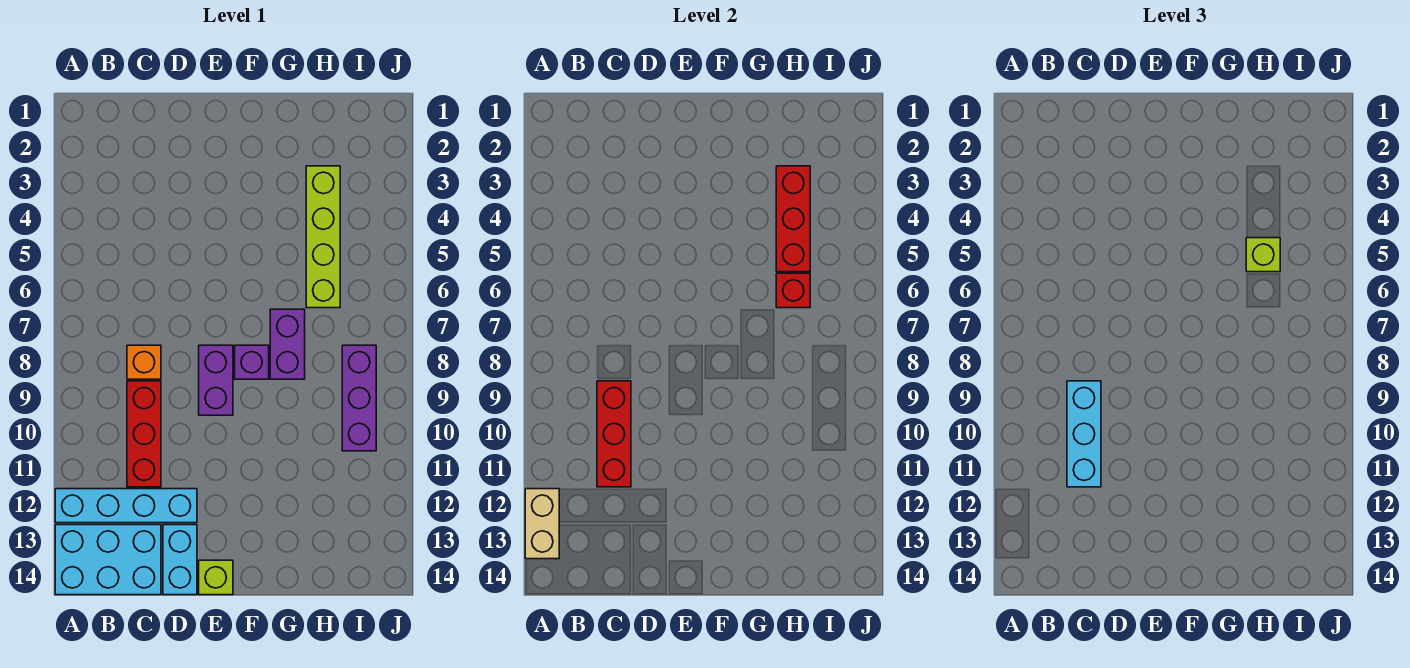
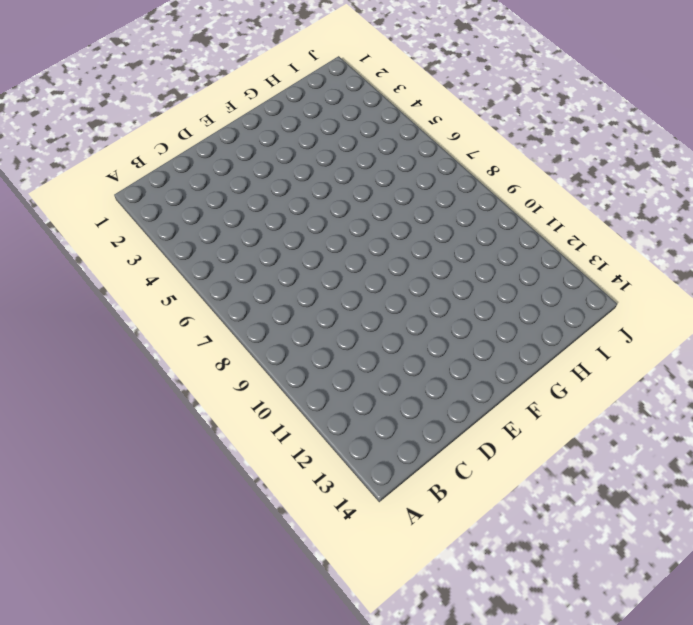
none -> cyan brick A12:D12 level 1
none -> cyan brick A13:C14 level 1
none -> orange brick C8 level 1

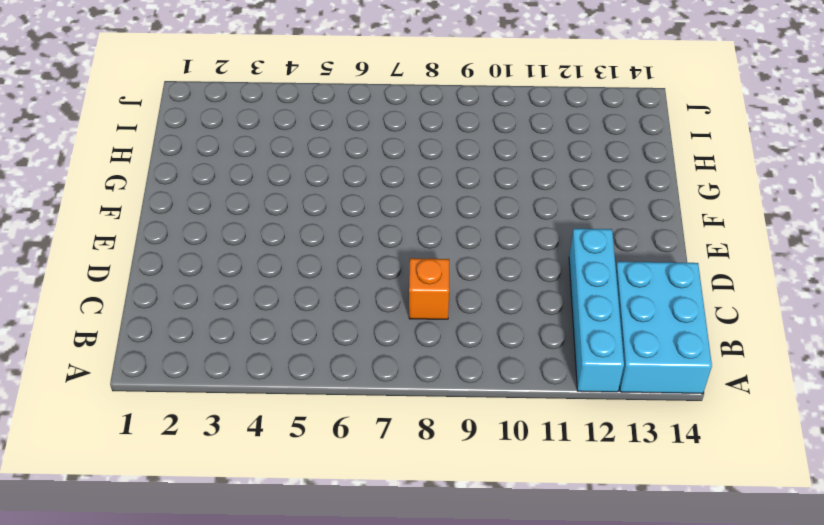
none -> red brick C9:C11 level 1
none -> cyan brick D13:D14 level 1
none -> purple brick E8:E9 level 1

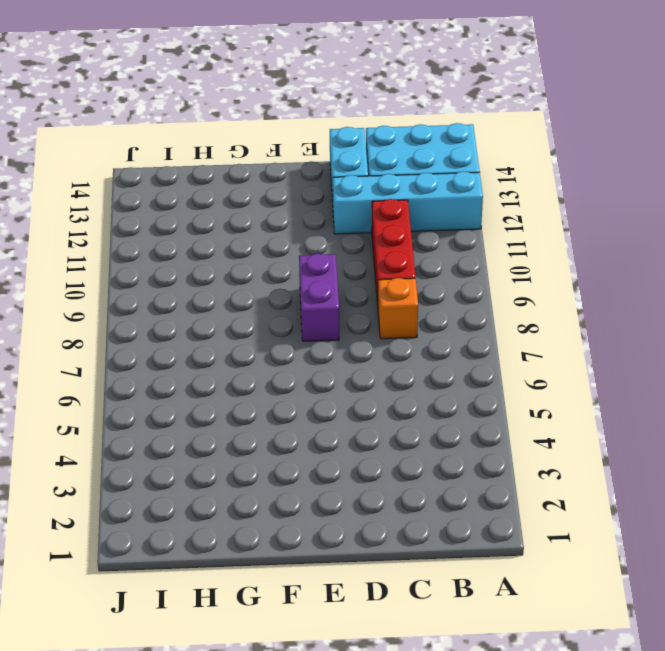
none -> lime brick E14 level 1
none -> purple brick F8 level 1
none -> purple brick G7:G8 level 1

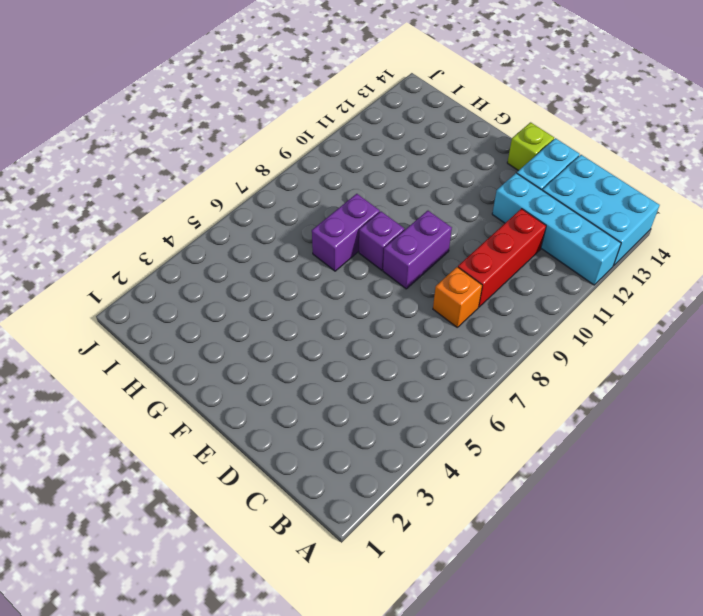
none -> lime brick H3:H6 level 1
none -> purple brick I8:I10 level 1
none -> tan brick A12:A13 level 2

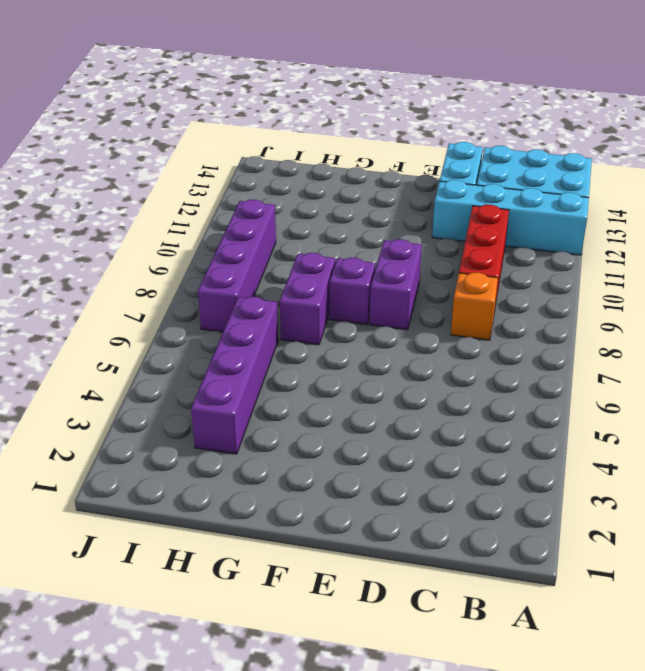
purple brick H3:H6 level 1 -> lime brick H3:H6 level 1
purple brick I7:I10 level 1 -> purple brick I8:I10 level 1
none -> lime brick E14 level 1
none -> tan brick A12:A13 level 2
none -> red brick C9:C11 level 2

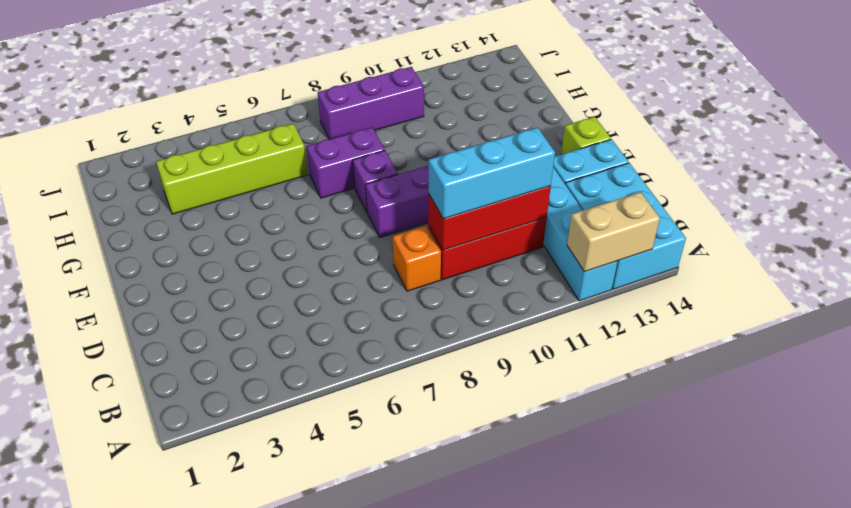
none -> red brick H3:H5 level 2
none -> red brick H6 level 2
none -> lime brick H5 level 3

